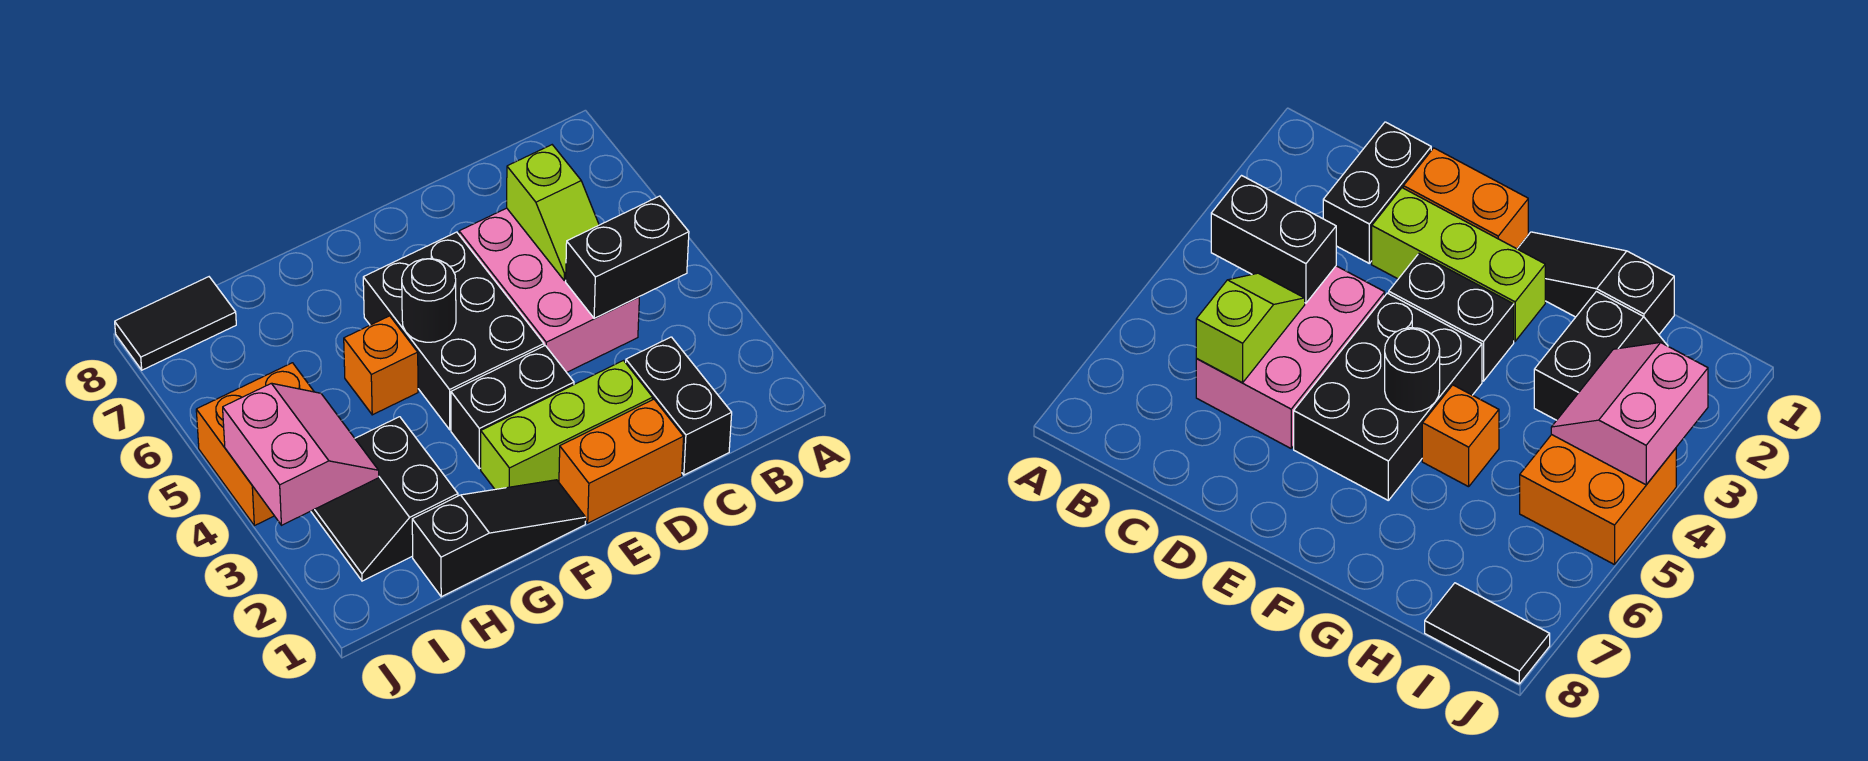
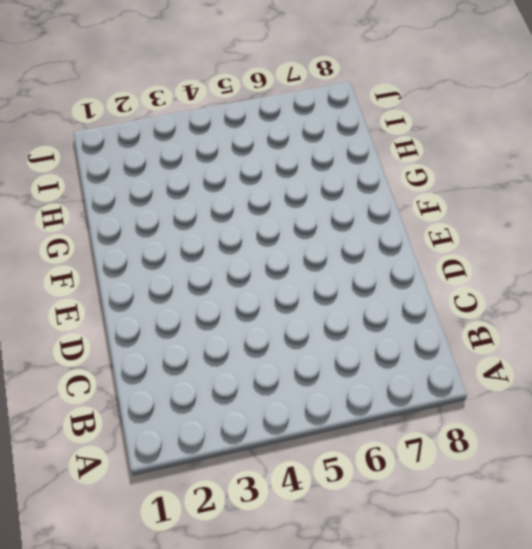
none -> black brick C1:C2 level 1
none -> pink brick C4:D6 level 1
none -> orange brick D1:E1 level 1

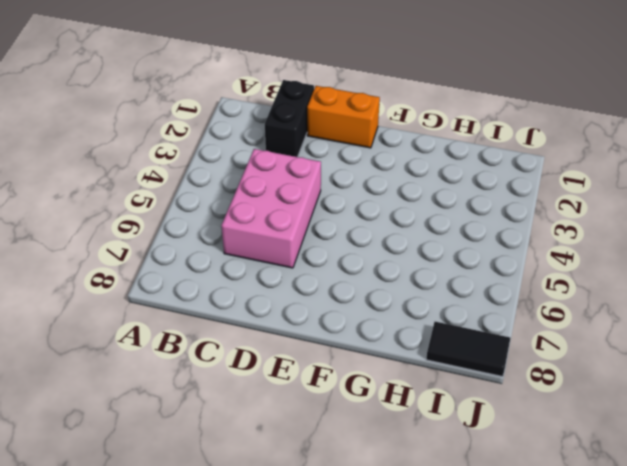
none -> lime brick D2:F2 level 1
none -> black brick E3:F3 level 1
none -> black brick E4:F6 level 1

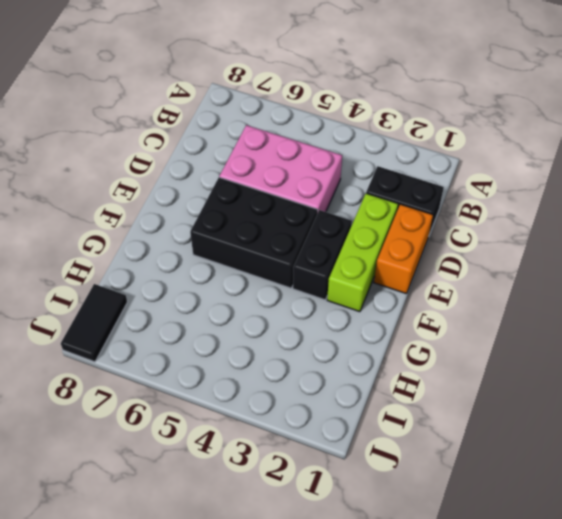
none -> black slope F1:H1 level 1 top H
none -> orange brick G5 level 1
none -> black slope H2:I3 level 1 top H

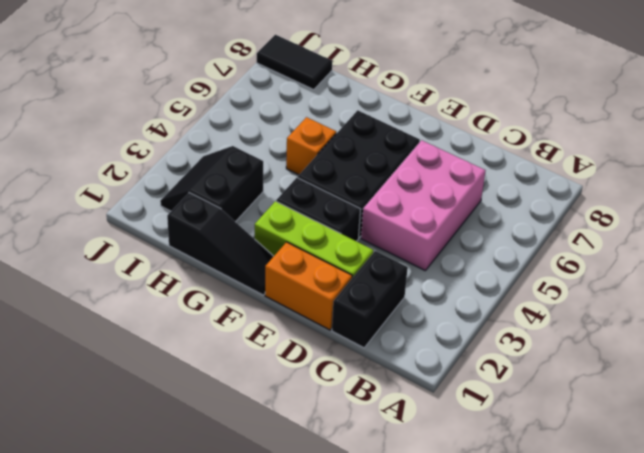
none -> orange brick I4:J5 level 1
none -> black brick B4:C4 level 2
none -> lime slope C5:C6 level 2 top 6

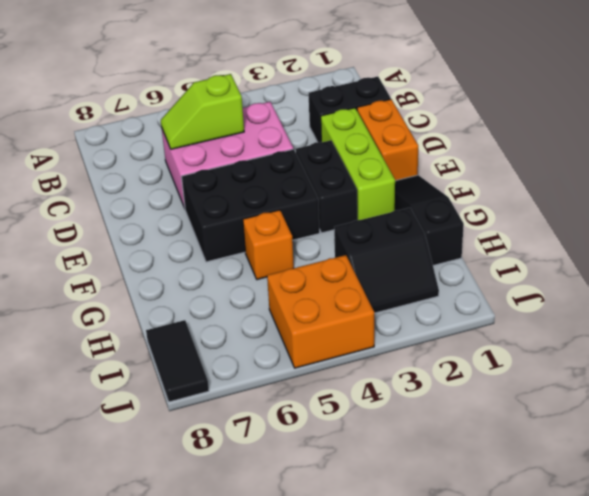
lime slope C5:C6 level 2 top 5 -> lime slope C5:C6 level 2 top 6
none -> black brick B4:C4 level 2
none -> black round brick F5 level 2
none -> pink slope I3:J4 level 2 top J

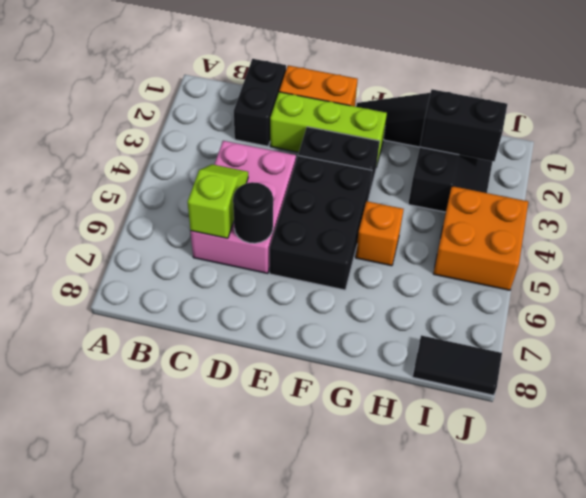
black round brick D6 level 2 -> black round brick F5 level 2
black brick H2:I2 level 2 -> black brick B4:C4 level 2
none -> pink slope I3:J4 level 2 top J

